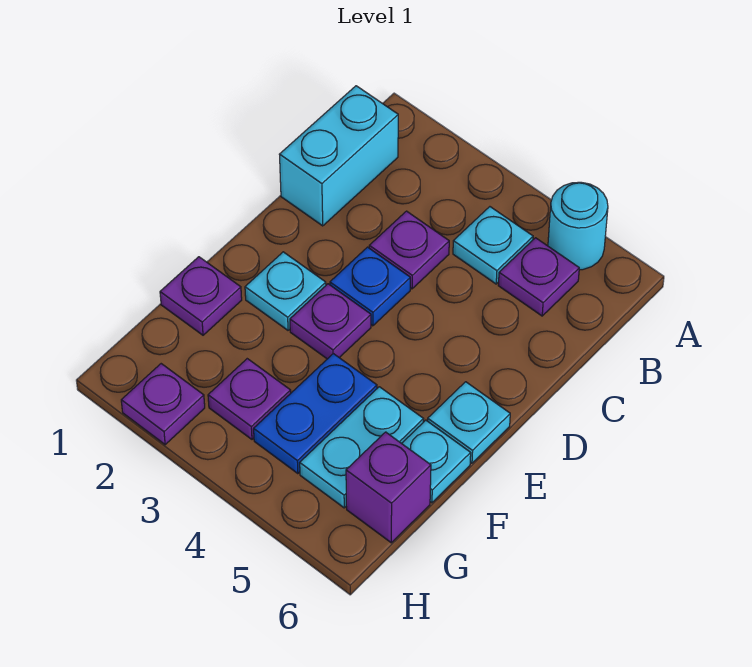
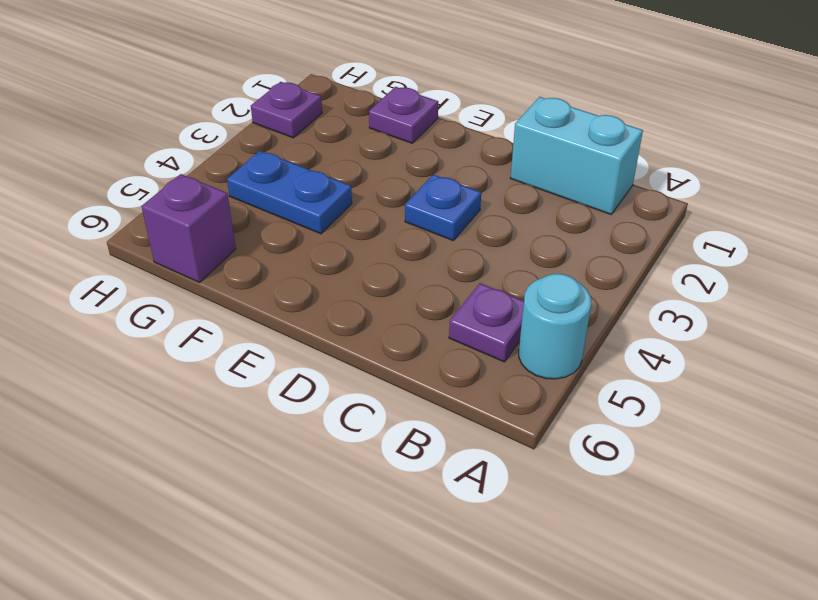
none -> cyan plate B4 level 1
none -> purple plate C3 level 1
none -> cyan plate E2 level 1

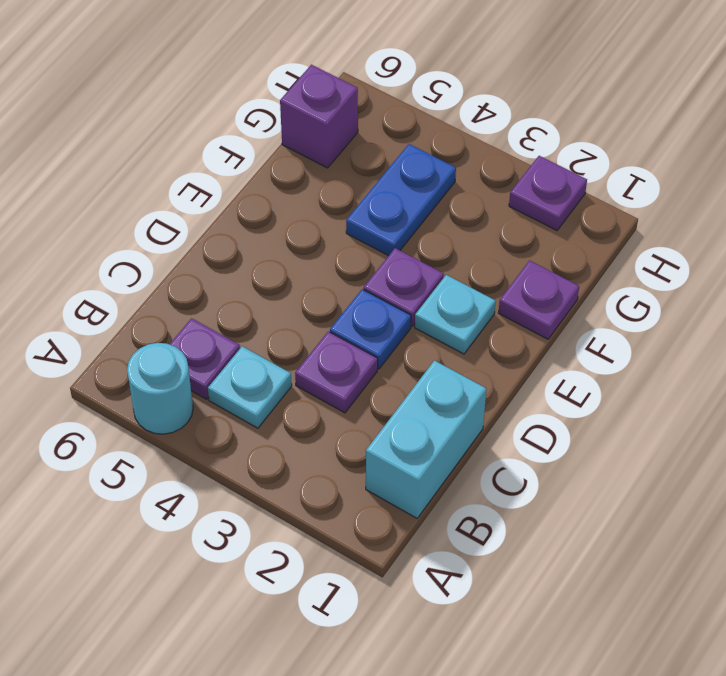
none -> cyan plate E6 level 1
none -> cyan plate F5:G5 level 1
none -> cyan plate F6 level 1

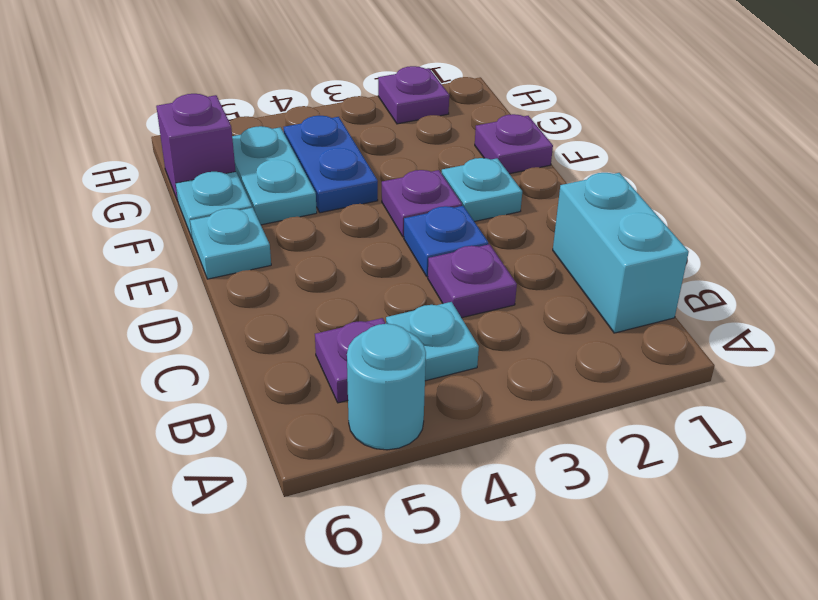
none -> purple plate G3 level 1

